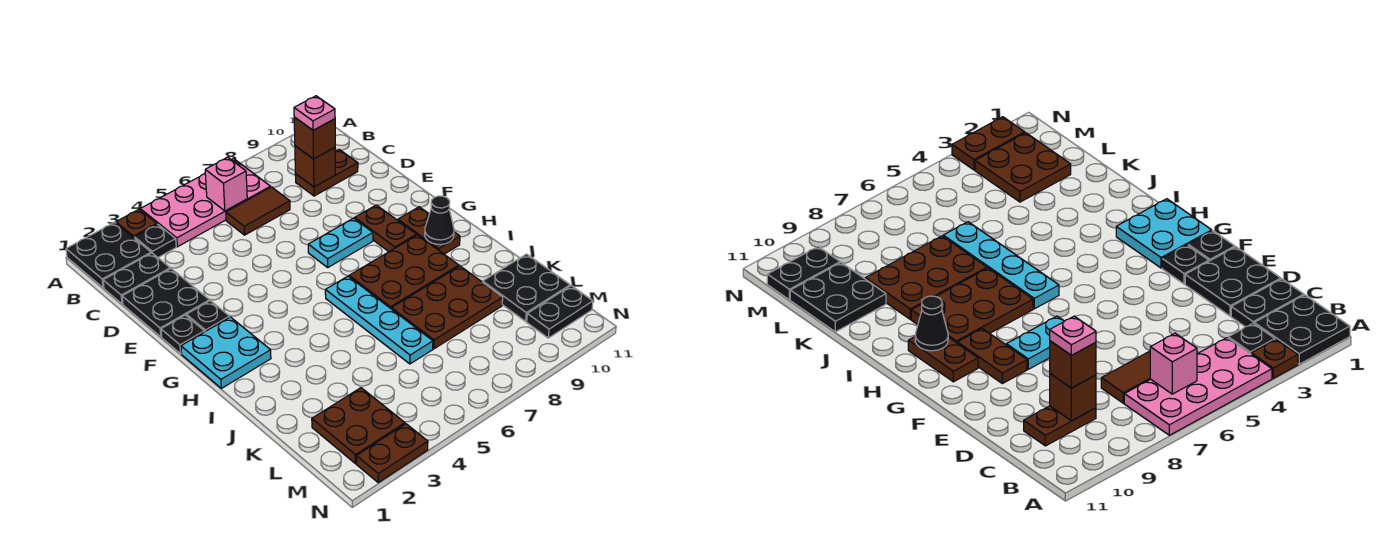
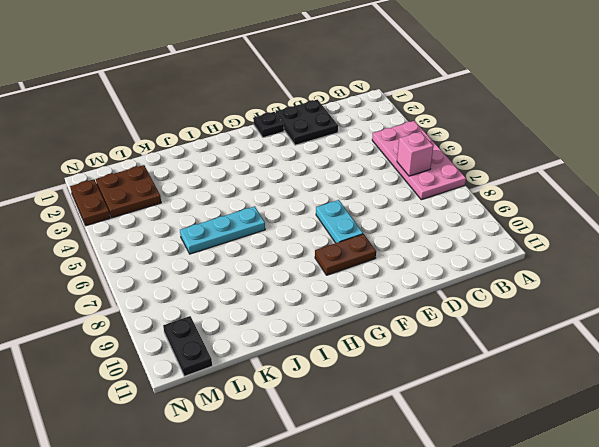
cyan plate I6:K6 level 1 -> cyan plate H6:K6 level 1
none -> black plate A1:B2 level 1
none -> brown plate A3 level 1
none -> black plate B3 level 1

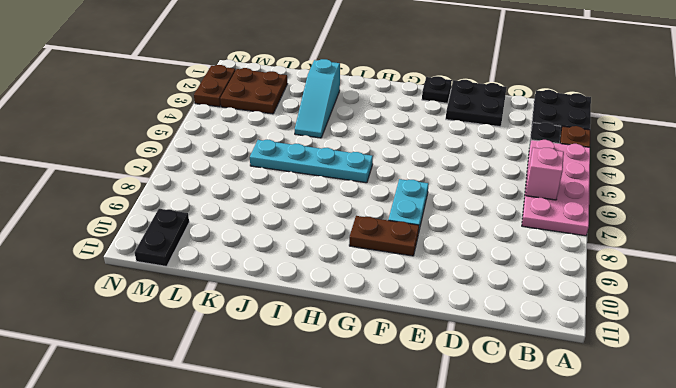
cyan slope J2:J4 level 1 top 2 -> none
none -> black plate C1:C2 level 1
none -> brown tile C6:C7 level 1
none -> brown plate C9:C10 level 1

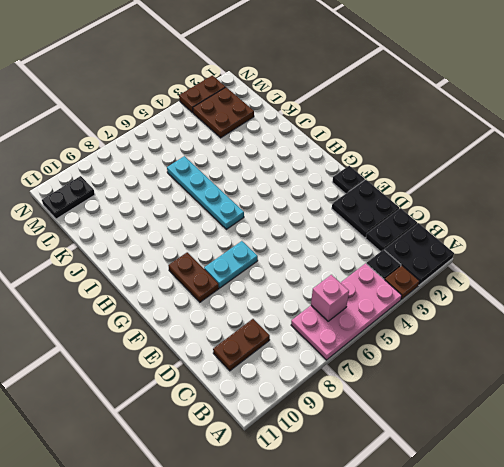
none -> brown tile C6:C7 level 1
none -> black plate F2 level 1
none -> cyan plate G1:H2 level 1

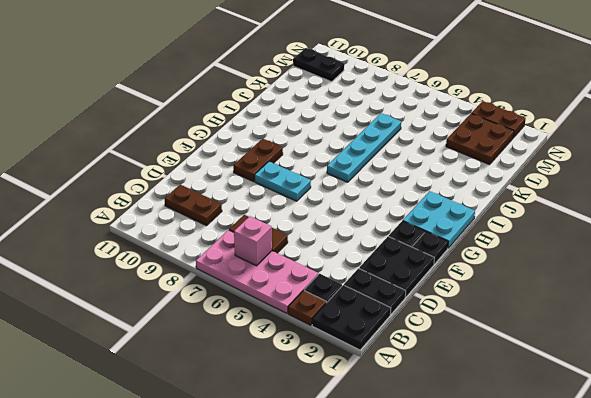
none -> brown plate G10:H10 level 1
none -> brown plate H7:I9 level 1
none -> brown plate J7:K9 level 1

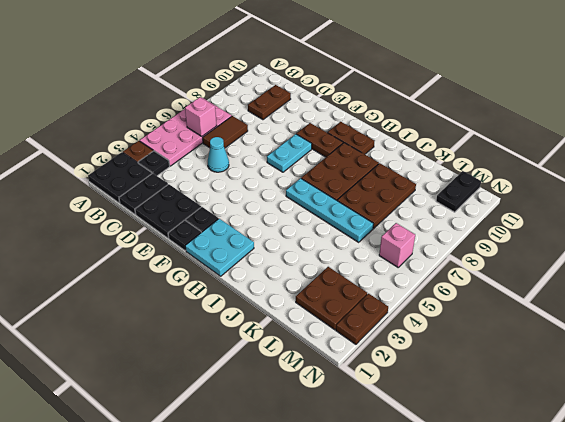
cyan cone D5 level 1 -> none
pink brick M6 level 1 -> none
none -> black plate K10:L11 level 1
none -> brown brick C9 level 2
none -> black cone H10 level 2

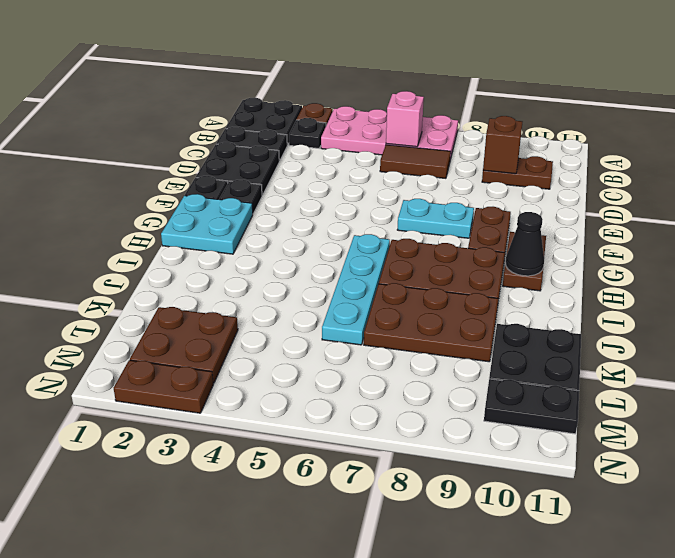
none -> brown brick C9 level 3
none -> pink plate C9 level 4

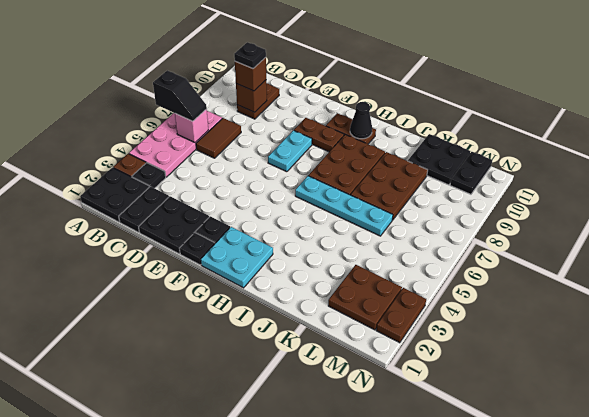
black slope A6:B6 level 3 top A -> none
black plate C9 level 4 -> pink plate C9 level 4

